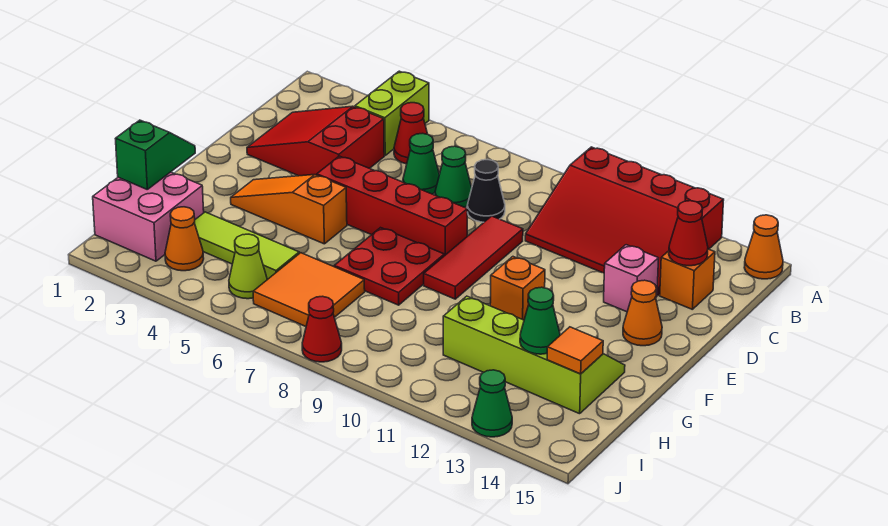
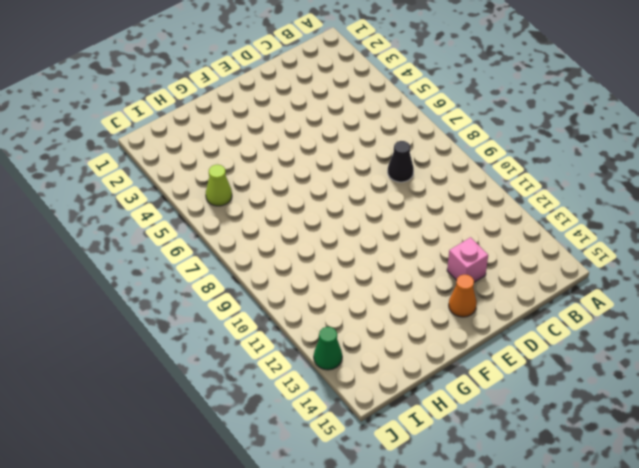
none -> lime brick A4:B4 level 1
none -> red slope A10:C13 level 1 top A
none -> orange cone A15 level 1

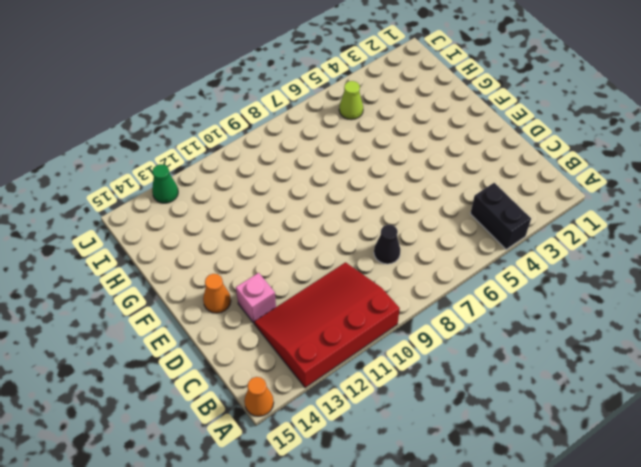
black brick A4:B4 level 1 -> lime brick A4:B4 level 1
none -> red cone B5 level 1
none -> red slope C2:D4 level 1 top 4
none -> green cone C6 level 1

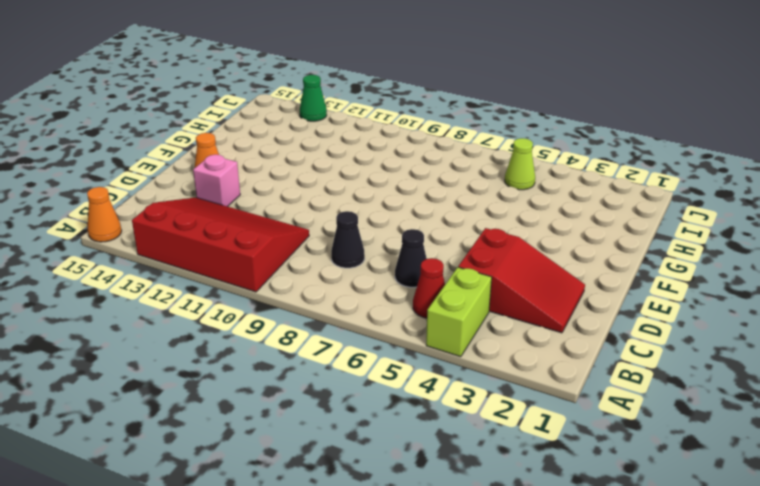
black cone C6 level 1 -> green cone C6 level 1
none -> green cone C7 level 1
none -> orange brick C14 level 1
none -> red tile D9:F9 level 1

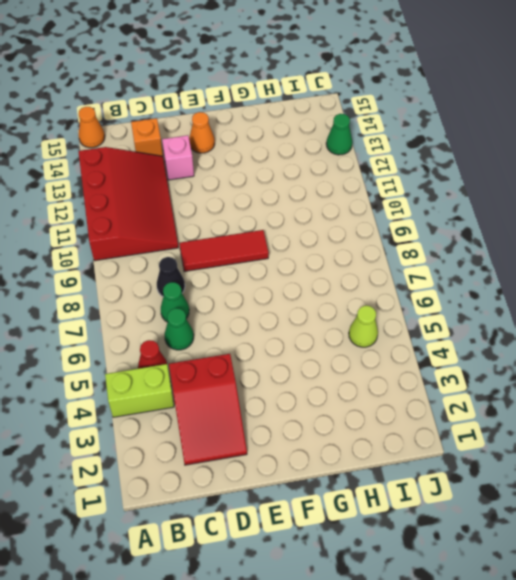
none -> red brick E5:E8 level 1
none -> orange slope F3:F5 level 1 top 5
none -> red plate F7:G8 level 1

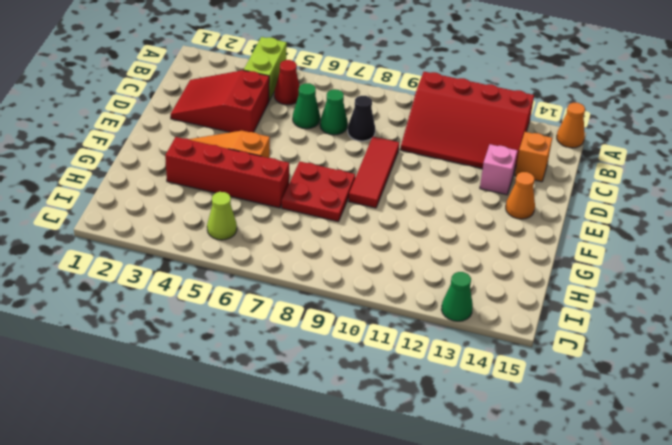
red brick G3:G6 level 1 -> red brick E5:E8 level 1
none -> orange brick F11 level 1
none -> lime slope G11:H14 level 1 top H
none -> pink brick H1:I2 level 1

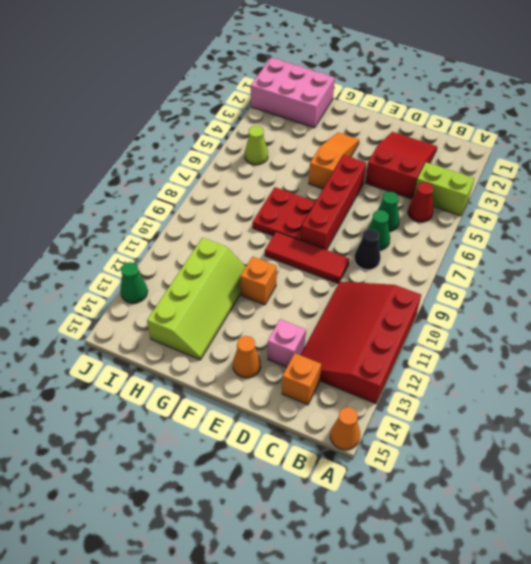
pink brick H1:J2 level 1 -> pink brick H1:I2 level 1
none -> lime tile H3:H5 level 1
none -> orange tile H6:I7 level 1
none -> orange cone I3 level 1

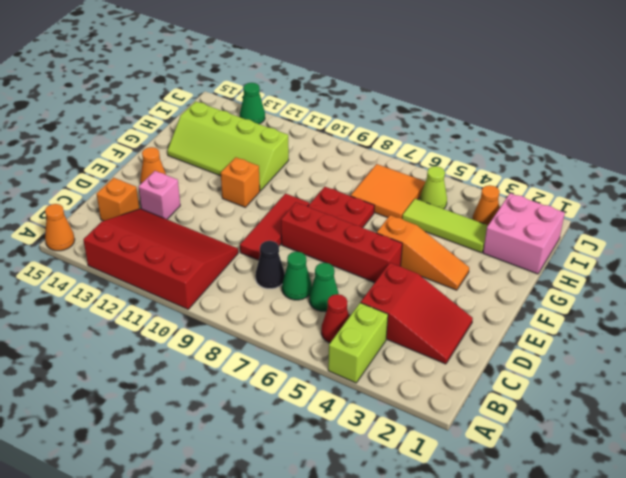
none -> red cone J8 level 1
none -> red cone C14 level 2
none -> green slope G1:H1 level 2 top H

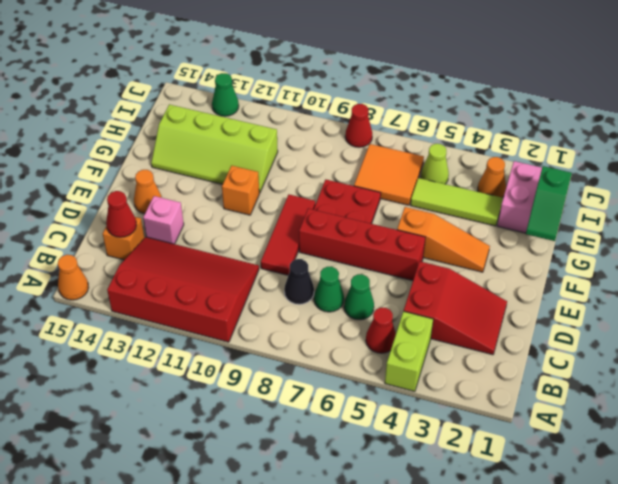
none -> green cone H13 level 2
none -> orange tile H14 level 2

